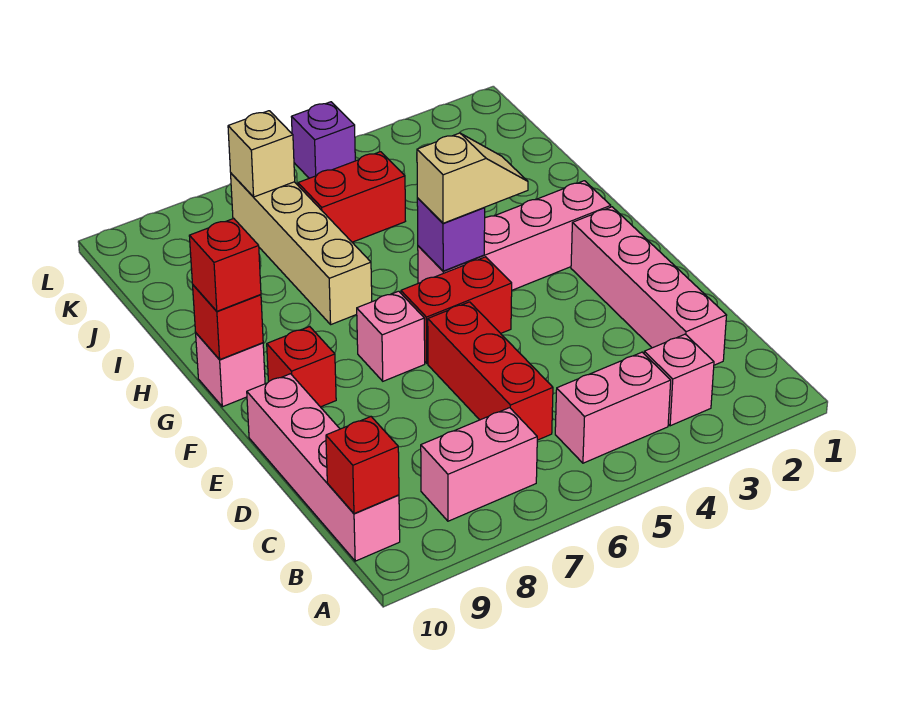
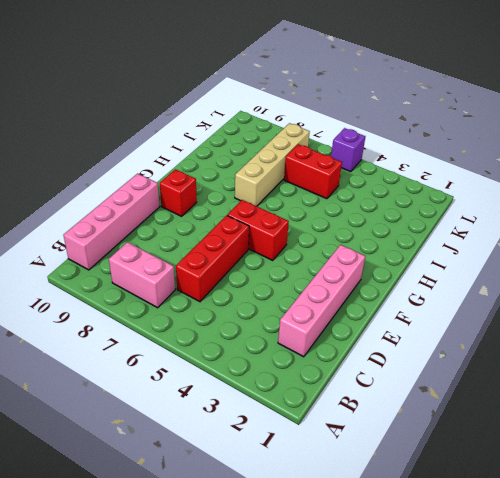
none -> pink brick B3 level 1
none -> pink brick B4:B5 level 1
none -> pink brick F7 level 1

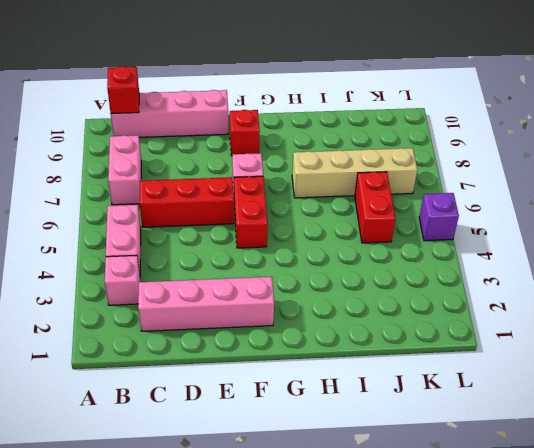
none -> pink brick G2:G5 level 1
none -> pink brick G10 level 1
none -> purple brick G5 level 2

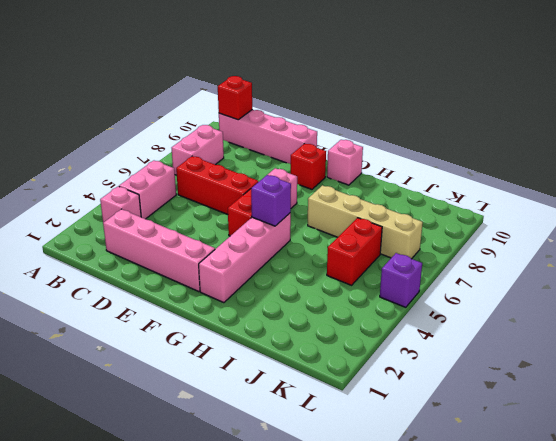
none -> red brick G10 level 2
none -> tan brick K7 level 2
none -> tan slope G4:G5 level 3 top 5

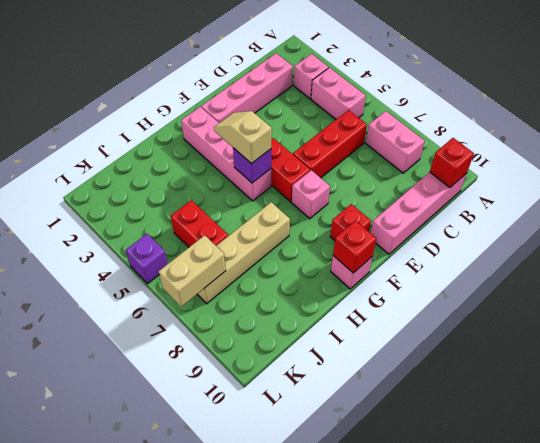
tan brick K7:L7 level 2 -> tan brick K7 level 2
none -> red brick G10 level 3

